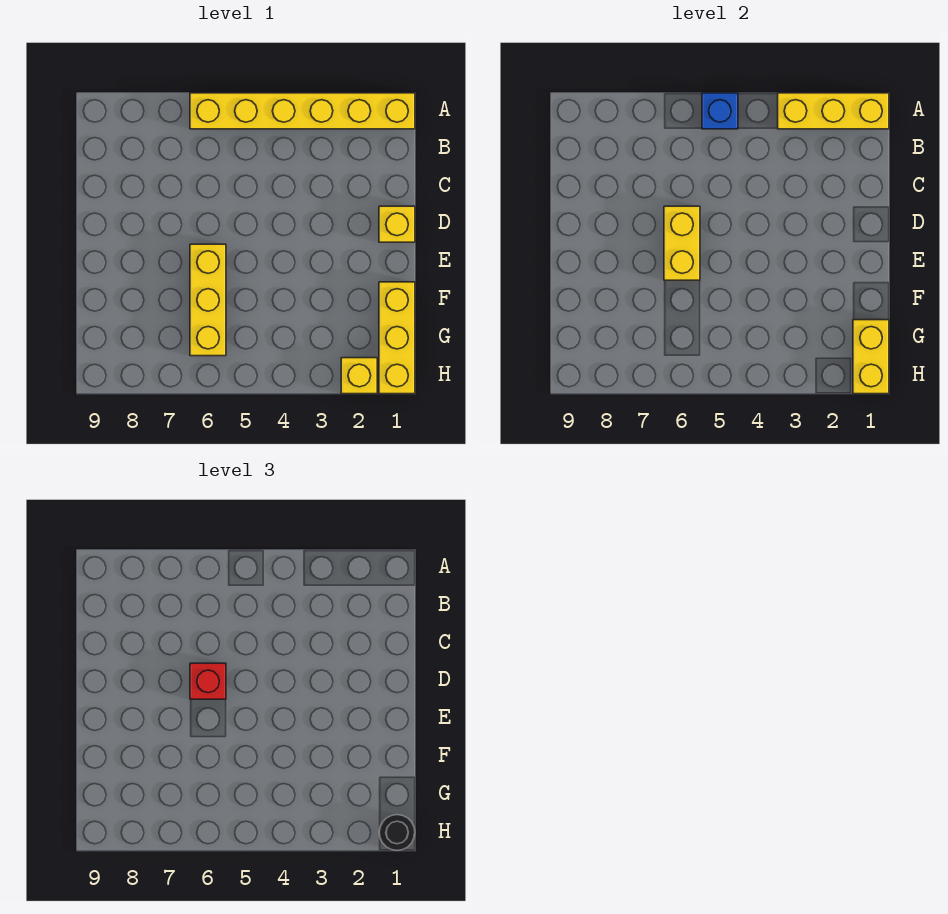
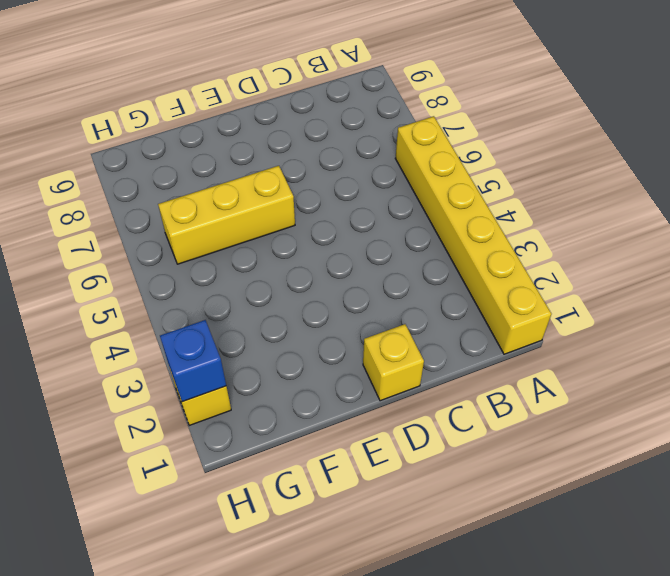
blue brick H2 level 2 -> blue brick A5 level 2
none -> yellow brick F1:H1 level 1
none -> yellow brick A1:A3 level 2

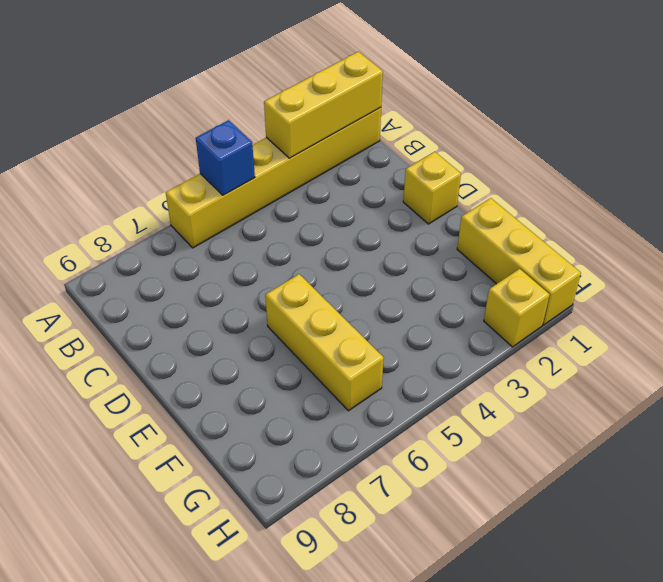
none -> yellow brick D6:E6 level 2
none -> yellow brick G1:H1 level 2

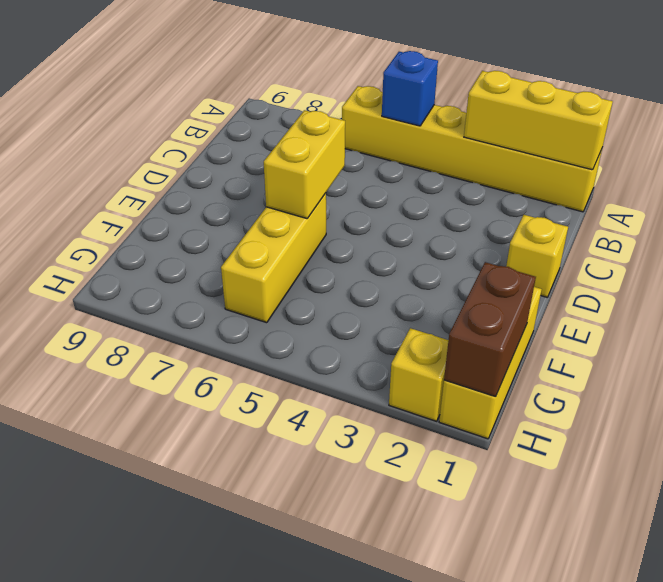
brown brick G1:H1 level 2 -> yellow brick G1:H1 level 2
none -> red brick D6 level 3
none -> black round brick H1 level 3

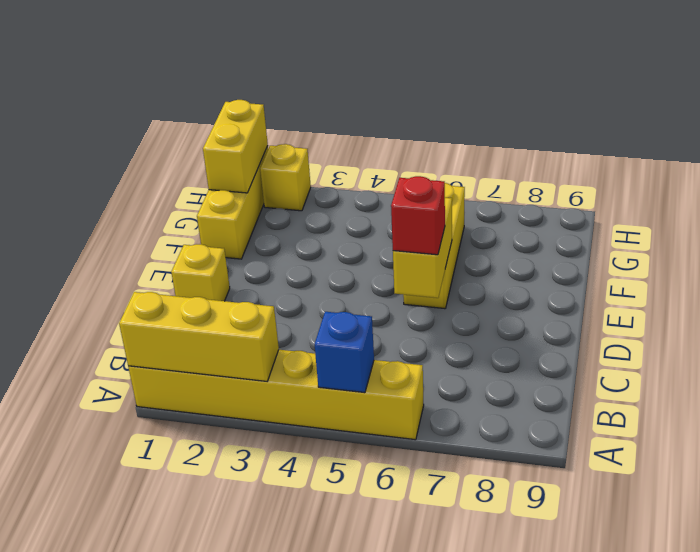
none -> black round brick H1 level 3

